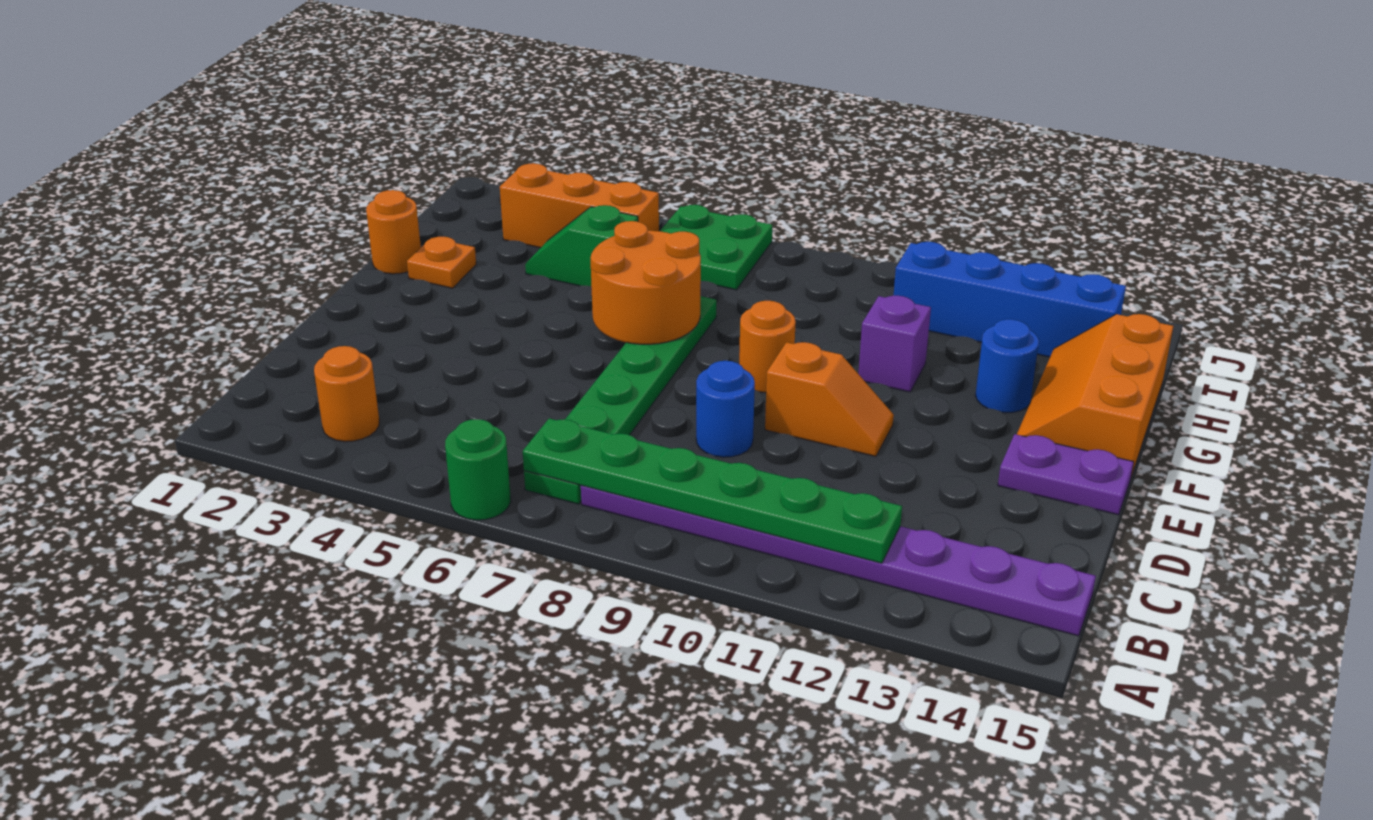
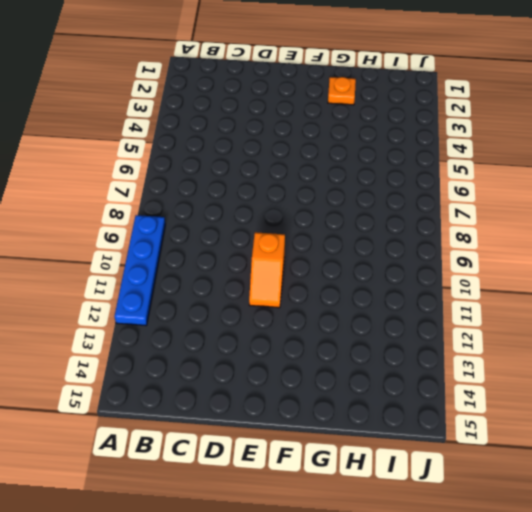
blue plate A9:A12 level 1 -> none
none -> green round brick A6 level 1
none -> orange round brick B3 level 1
none -> green plate B7:G7 level 1

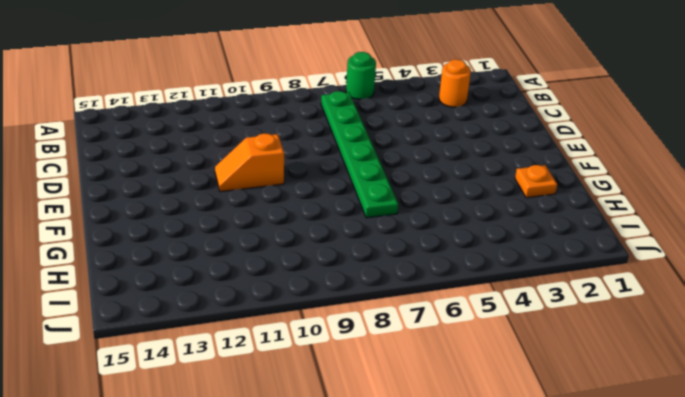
none -> purple plate B8:B15 level 1
none -> blue round brick D9 level 1
none -> purple plate E14:E15 level 1

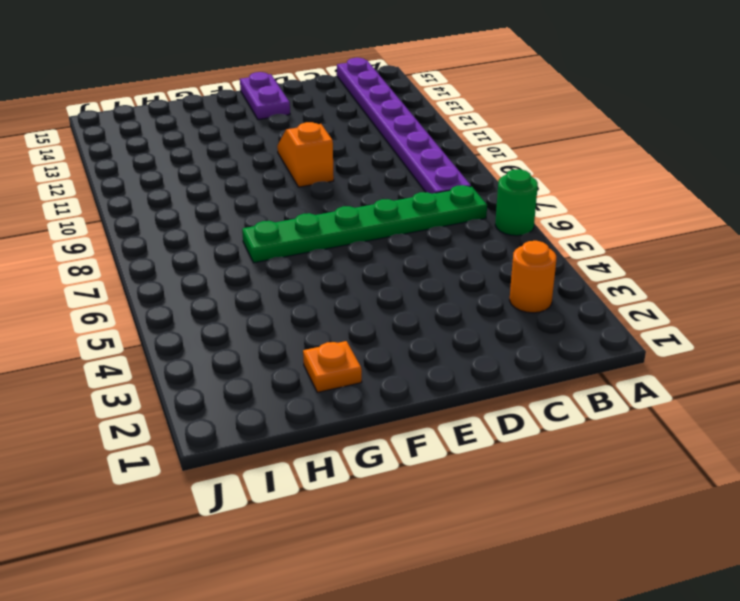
none -> blue round brick D9 level 1
none -> orange round brick F9 level 1
none -> orange slope F14:H15 level 1 top 15

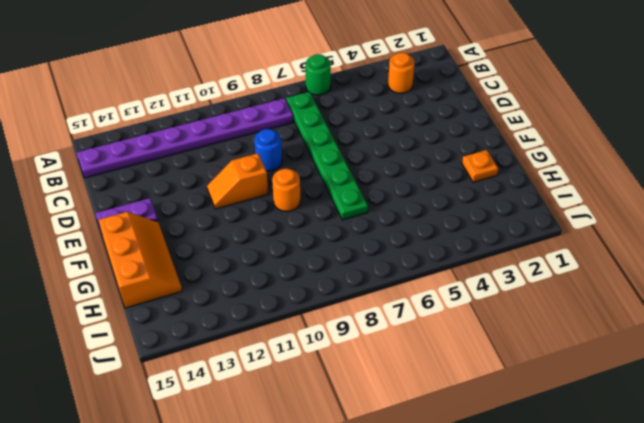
none -> orange round brick G1 level 1
none -> purple brick G11 level 1
none -> blue round brick G13 level 1

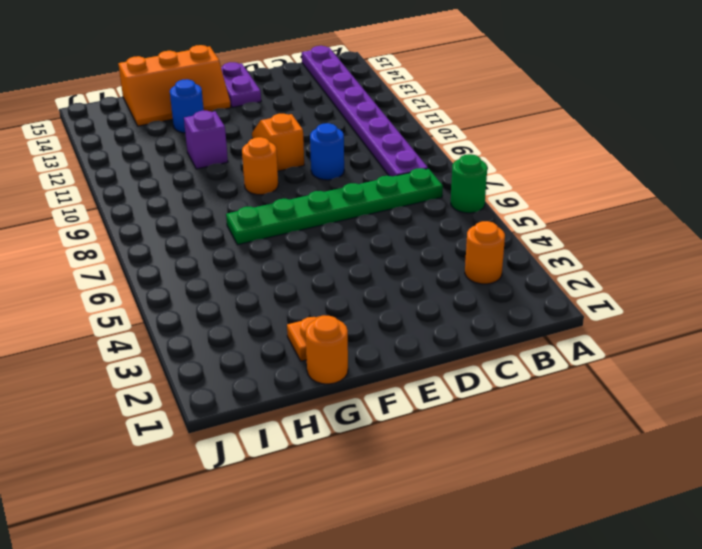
none -> green slope H4:H5 level 1 top 5
none -> orange brick I3:I5 level 1
none -> green plate I6:J7 level 1

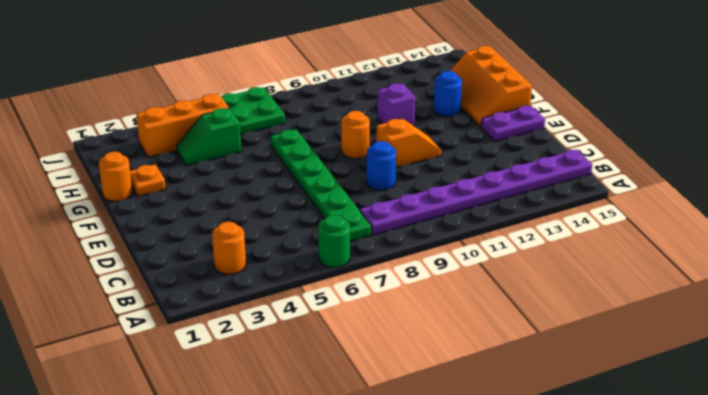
none -> blue brick I11:I14 level 1
none -> green plate B7:B12 level 2
none -> orange round brick F6:G7 level 2

